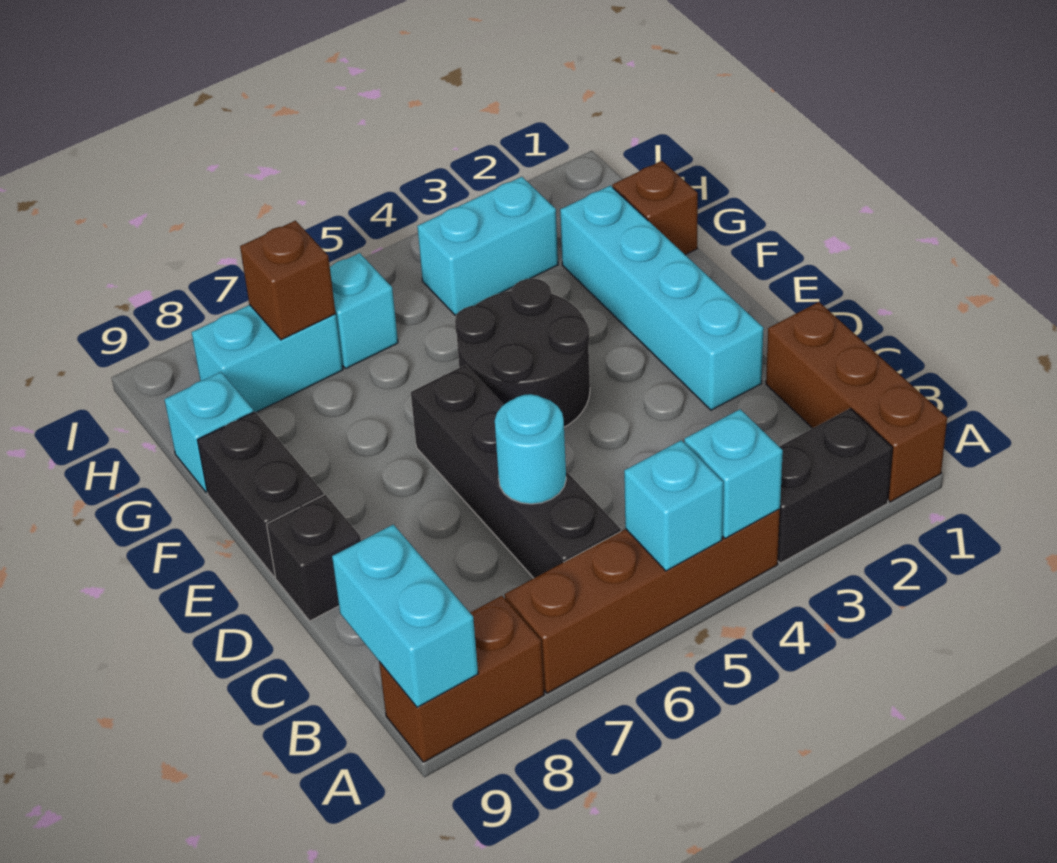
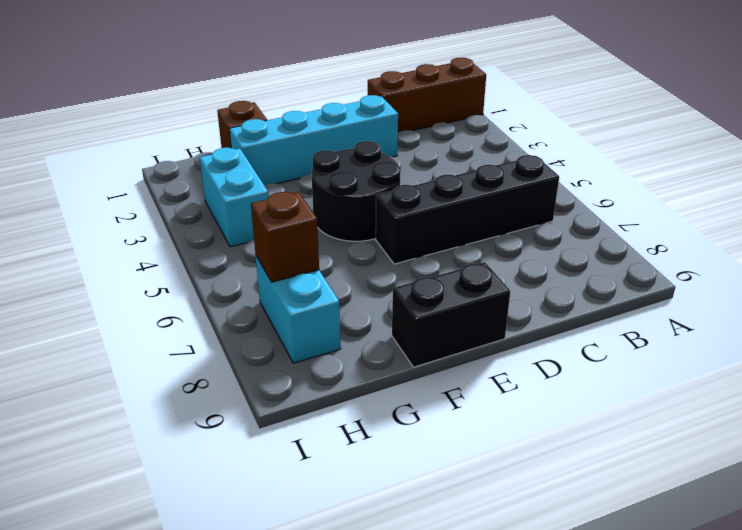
none -> black brick A2:A3 level 1
none -> brown brick A4:A7 level 1
none -> brown brick A8:A9 level 1

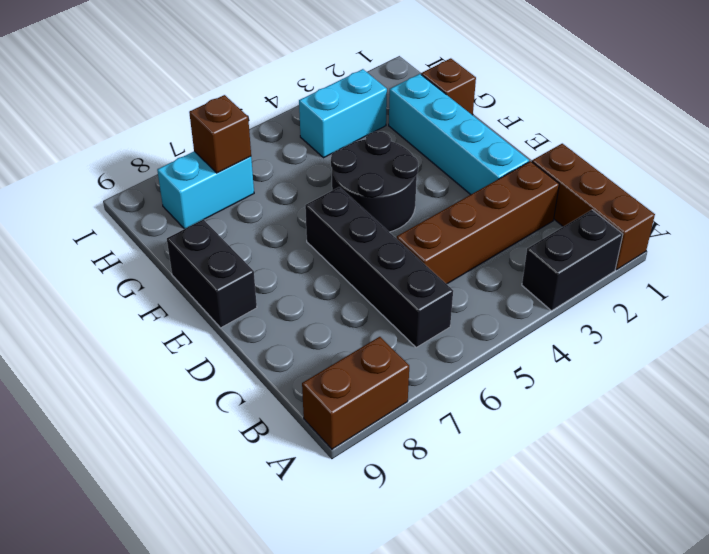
brown brick C2:C5 level 1 -> brown brick A4:A7 level 1
none -> black brick D9 level 1
none -> cyan brick G9 level 1
none -> cyan brick H6 level 1

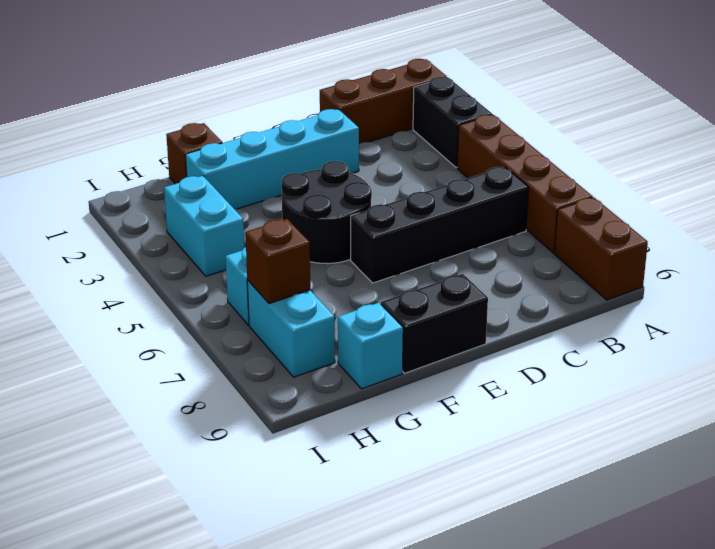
none -> black brick D9 level 1
none -> cyan brick A4 level 2
none -> cyan brick A5 level 2

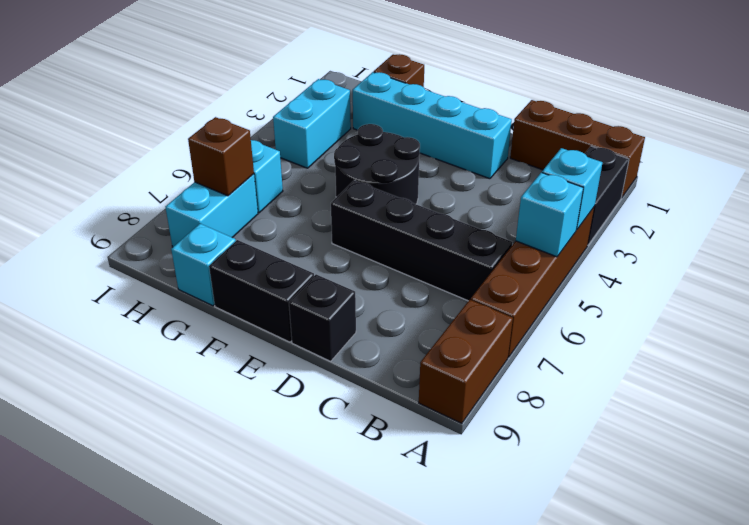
none -> cyan brick A9:B9 level 2
none -> cyan round brick C6 level 2

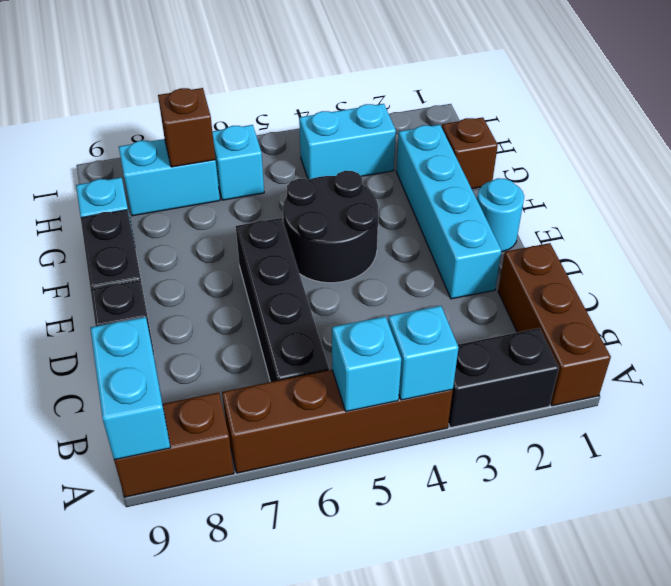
cyan round brick E1 level 1 -> cyan round brick C6 level 2

